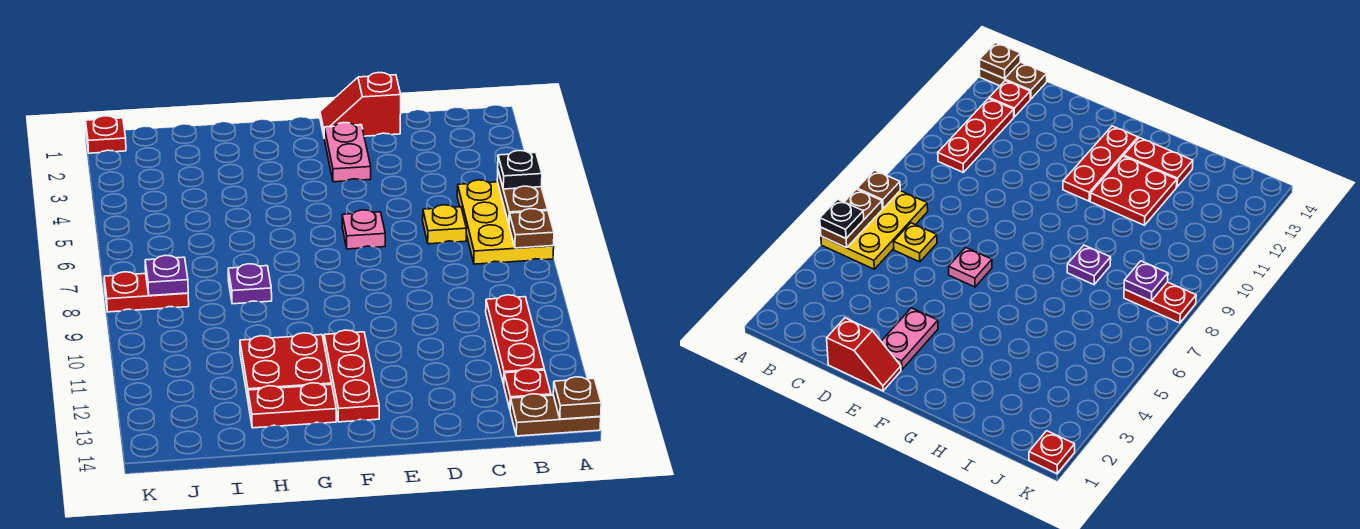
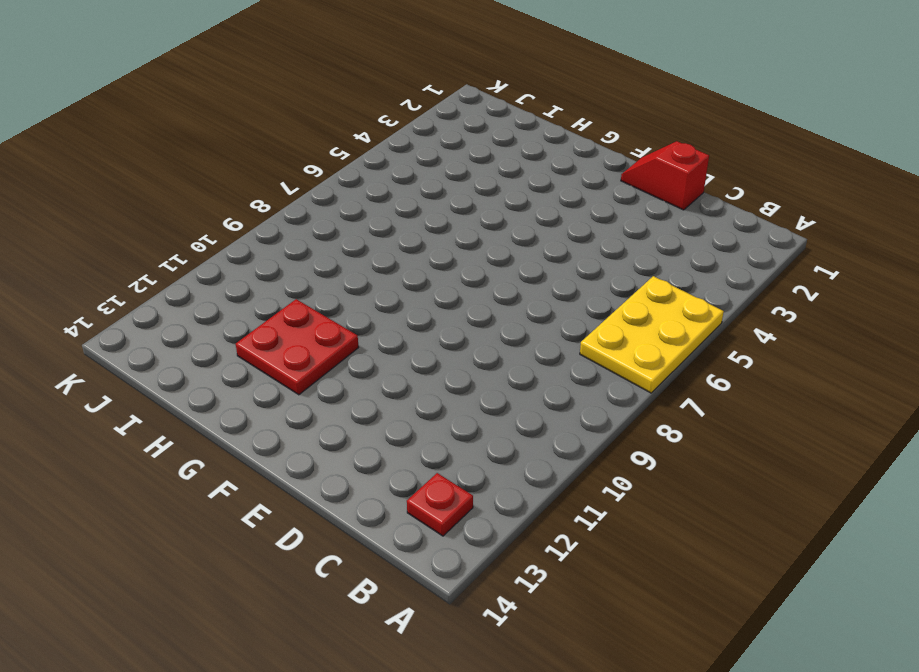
none -> brown plate A14:B14 level 1
none -> red plate B10:B12 level 1
none -> yellow plate C6 level 1

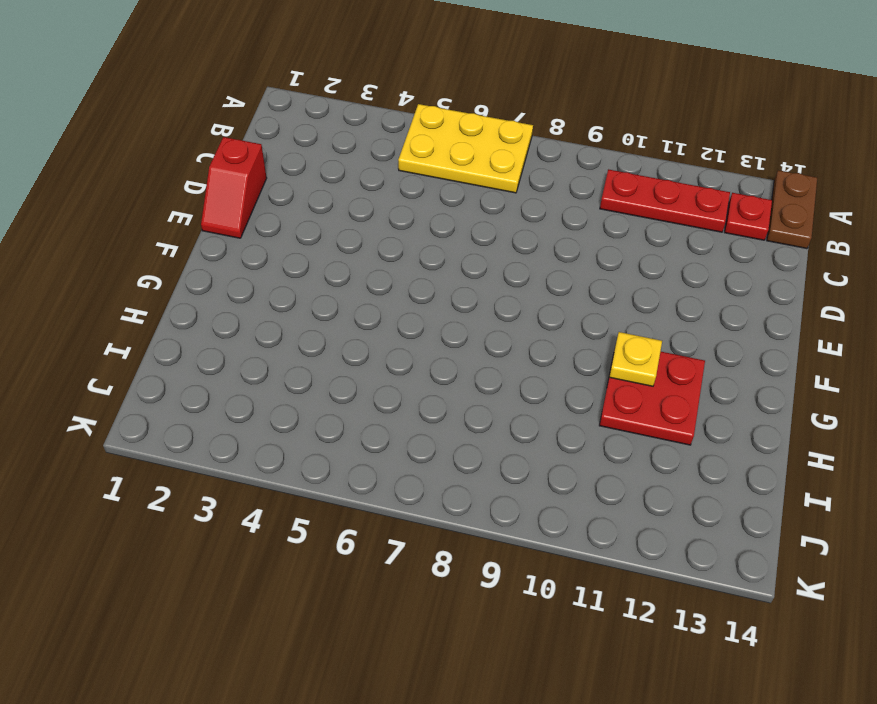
yellow plate G11 level 2 -> yellow plate C6 level 1
none -> pink plate E2:E3 level 1
none -> pink plate E6 level 1
none -> red plate F11:F13 level 1

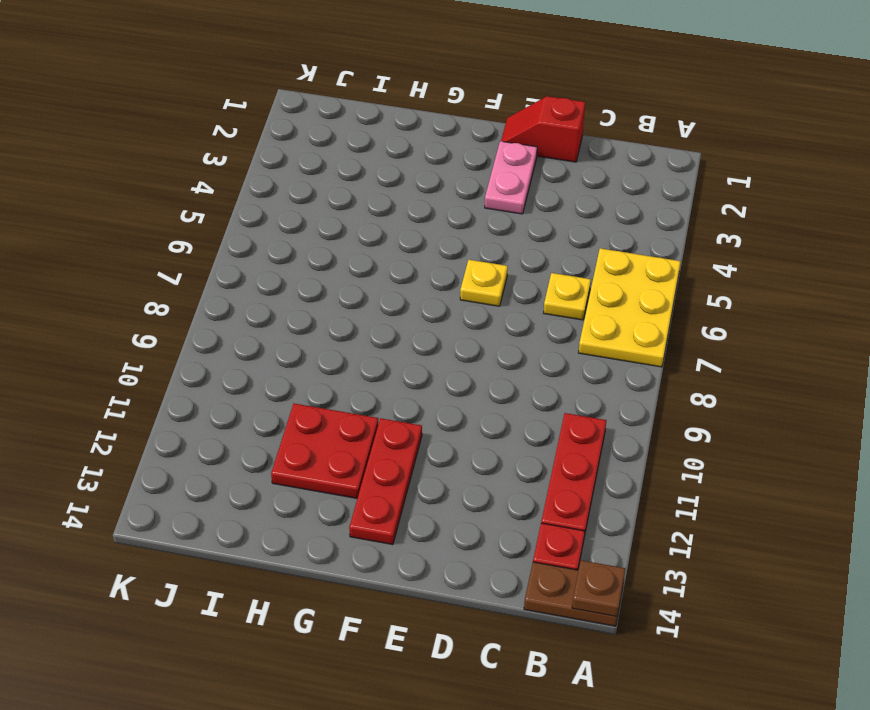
yellow plate E6 level 1 -> pink plate E6 level 1
none -> red plate G13:H13 level 1
none -> purple plate H8 level 1
none -> red plate J8:K8 level 1

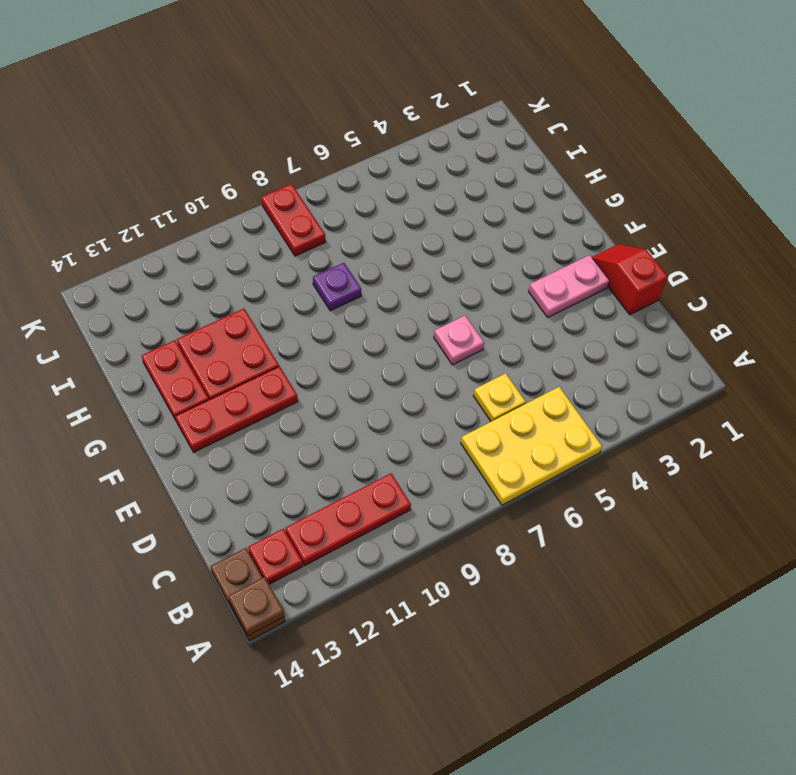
none -> red plate K1 level 1
none -> brown plate A5:A6 level 2
none -> brown plate A7 level 2

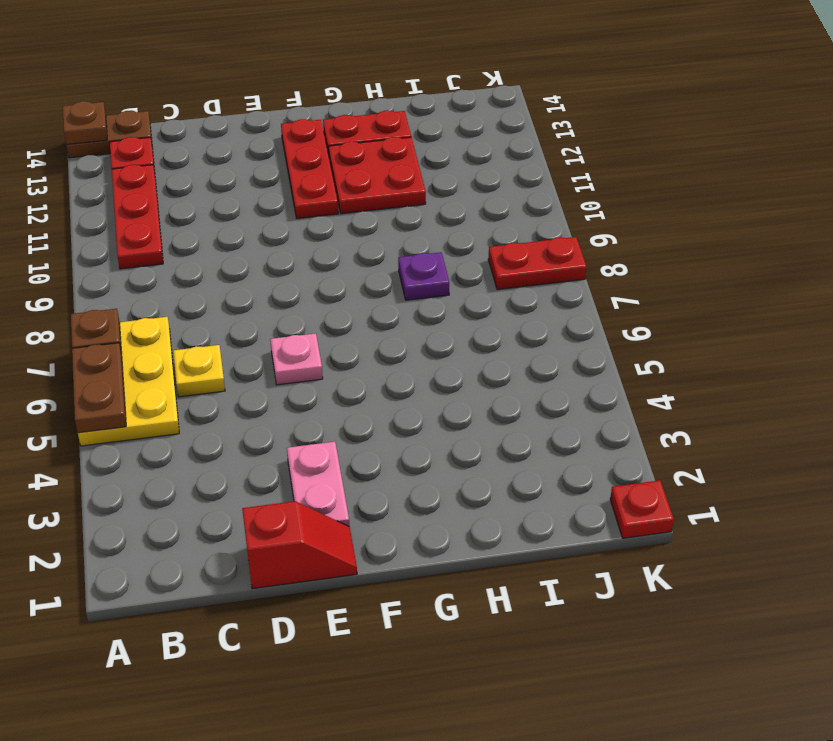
none -> purple plate J8 level 2
none -> black plate A5 level 3

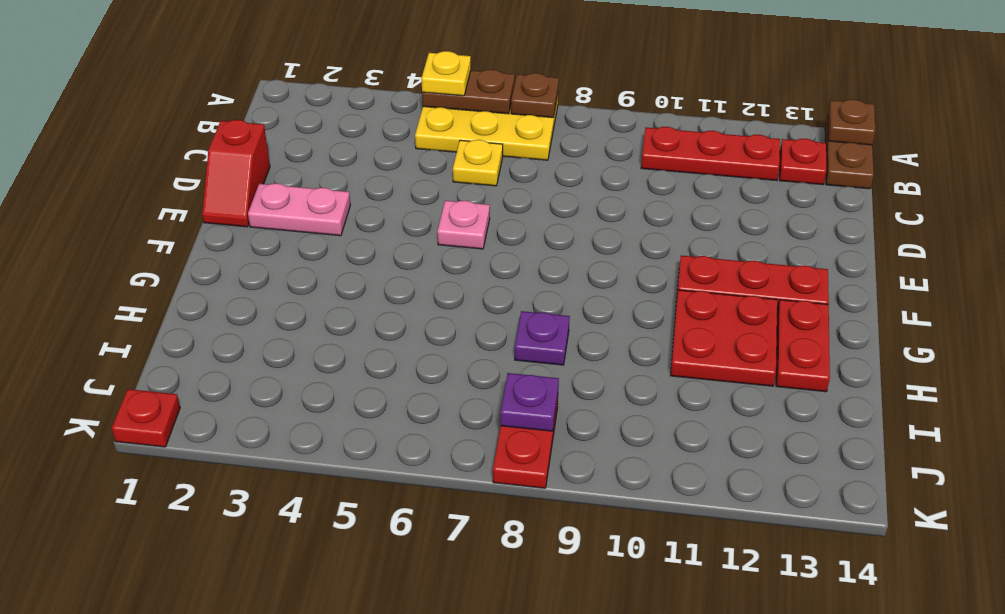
yellow plate A5 level 3 -> black plate A5 level 3

